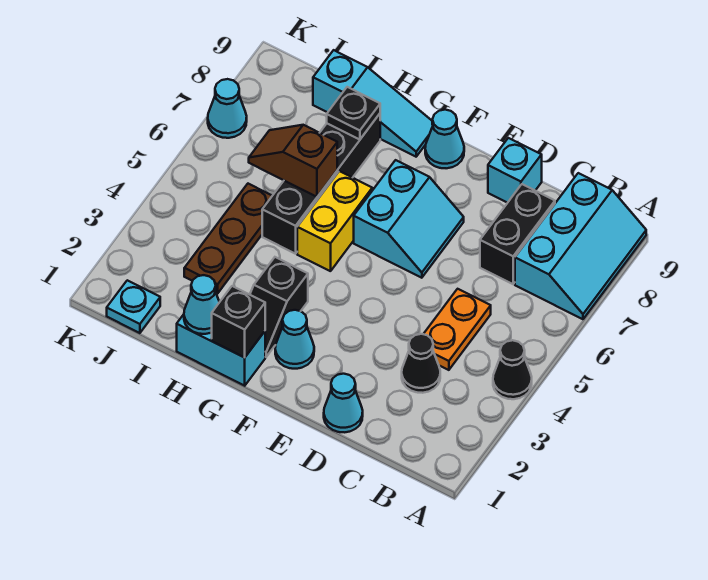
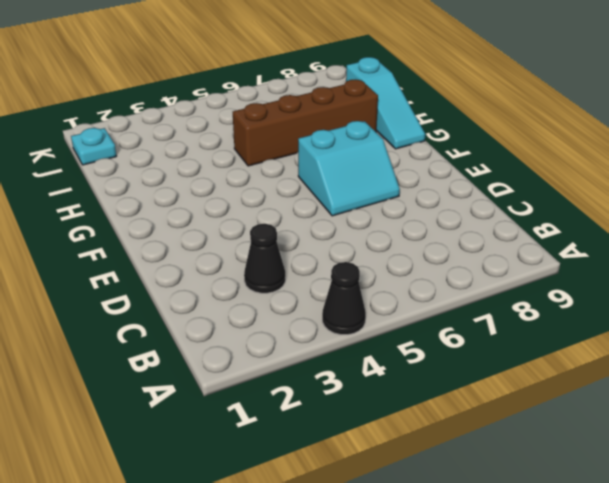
brown brick H5:H8 level 1 -> black brick H5:H8 level 1
none -> cyan slope A7:B9 level 1 top B
none -> orange plate C4:C5 level 1
none -> black brick C7:C8 level 1

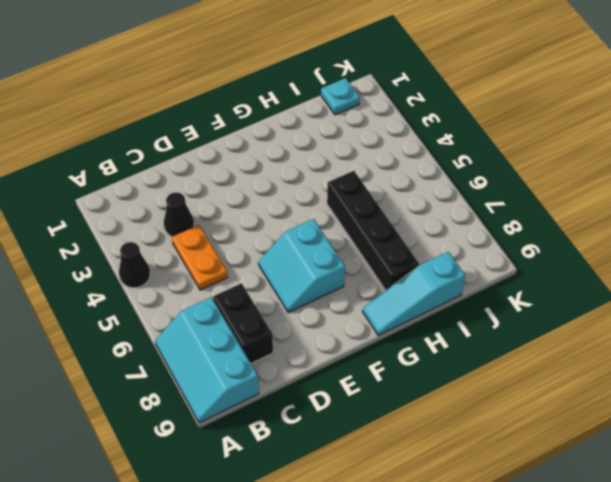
none -> cyan cone D1 level 1
none -> cyan brick D9 level 1
none -> cyan cone F2 level 1

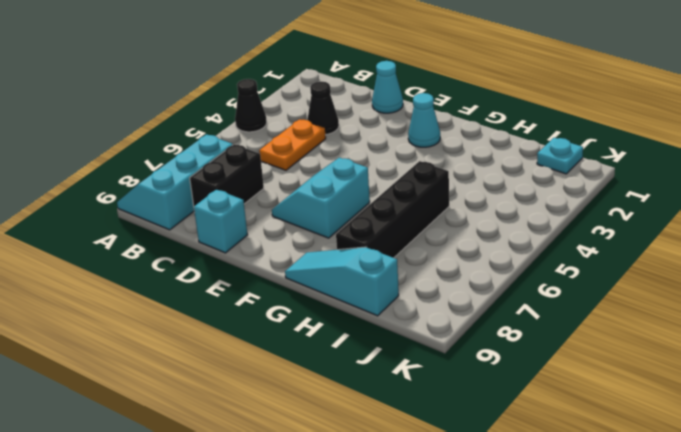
none -> cyan cone F9 level 1
none -> cyan brick G1:H1 level 1
none -> black slope G2:G3 level 1 top 3

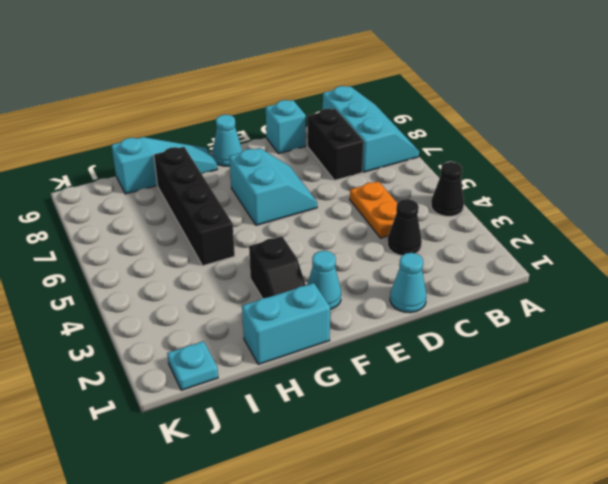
none -> yellow brick G5:G6 level 1
none -> brown plate I3:I5 level 1
none -> cyan cone K7 level 1

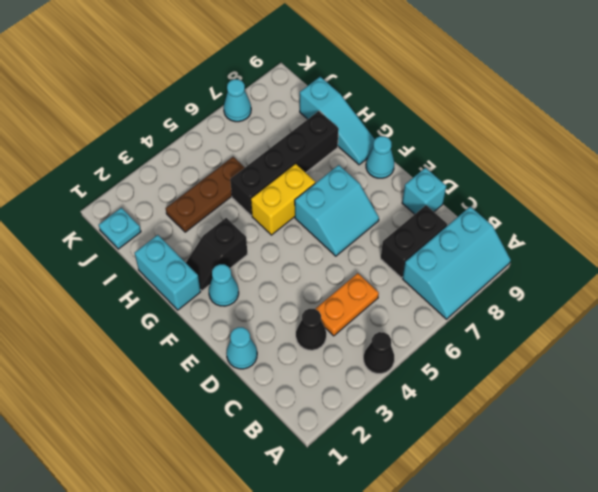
none -> black brick G1 level 2
none -> cyan cone H1 level 2
none -> brown slope H6:I6 level 2 top H

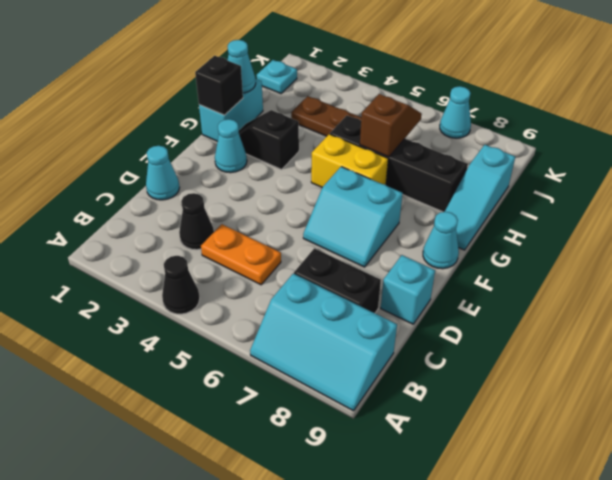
none -> black plate H8 level 2

